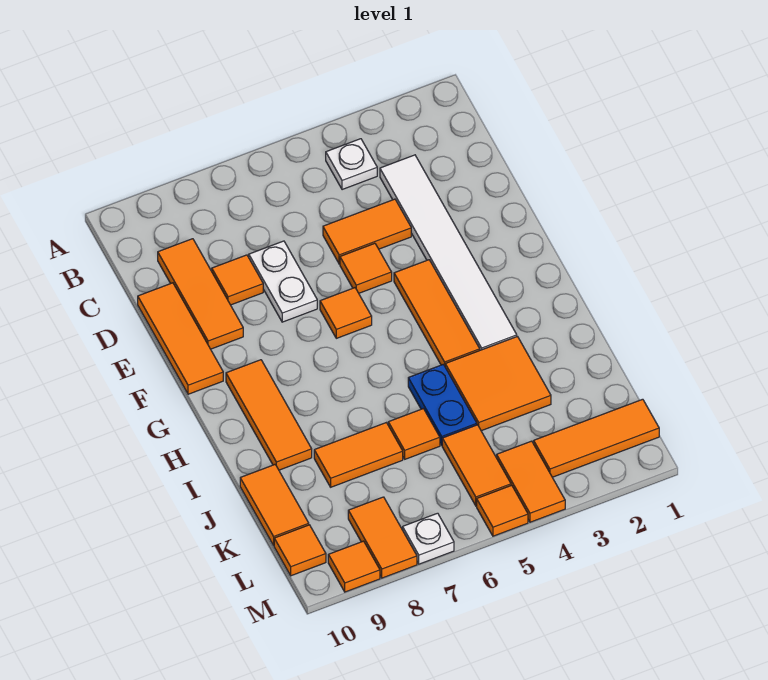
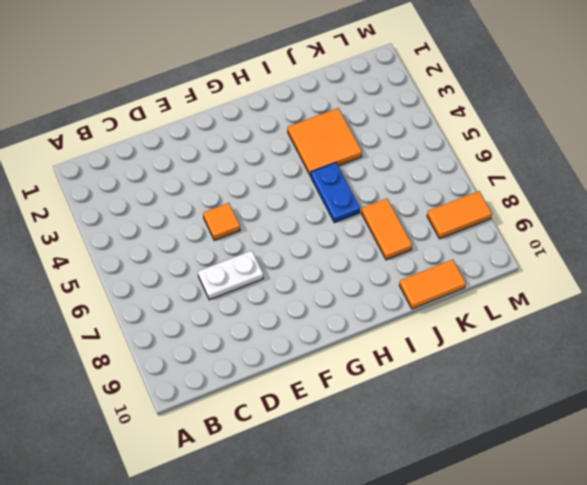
blue plate I5:I6 level 1 -> blue plate I5:J5 level 1
none -> white plate B4 level 1
none -> white tile C3:H3 level 1
none -> orange tile C9:E9 level 1

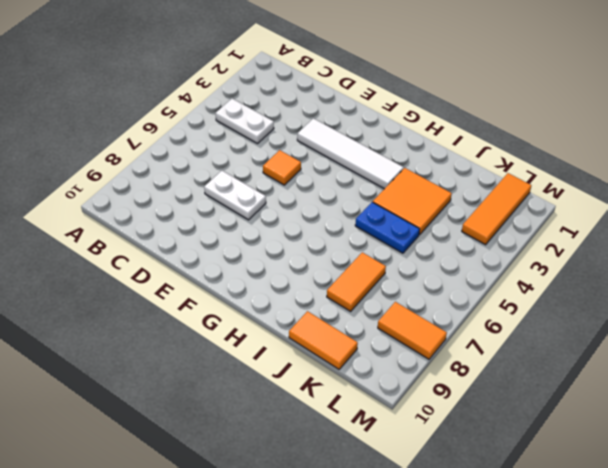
white plate B4:C4 level 1 -> white plate B4 level 1
white tile E3:H3 level 1 -> white tile C3:H3 level 1
none -> orange tile C9:E9 level 1
none -> orange tile D4:D5 level 1
none -> orange tile D8 level 1

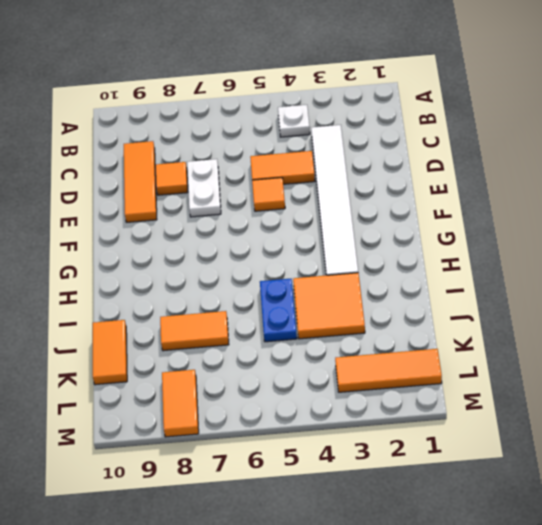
none -> orange tile D10:F10 level 1
none -> orange tile F4:H4 level 1
none -> orange tile F6 level 1

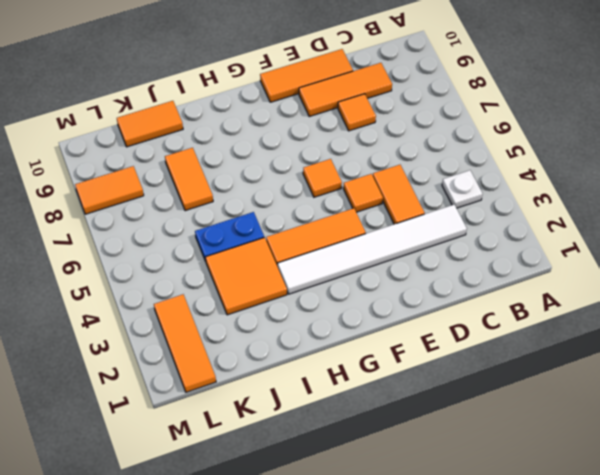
none -> white plate D7:E7 level 1
none -> orange tile G9:I9 level 1
none -> orange tile J6 level 1

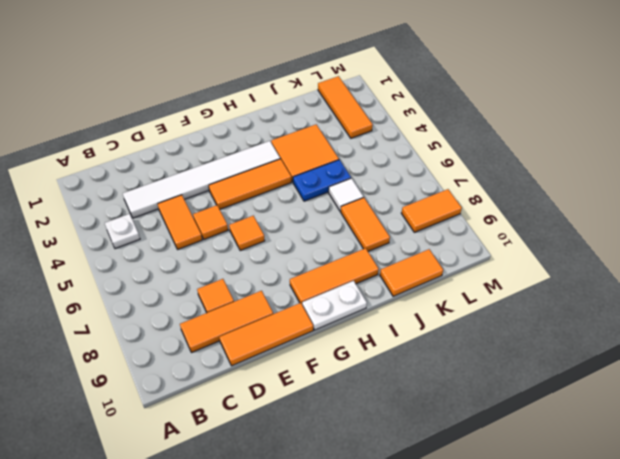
white plate G10:H10 level 1 -> white plate D7:E7 level 1
white tile J6 level 1 -> orange tile J6 level 1
none -> orange tile K5:L5 level 1
none -> orange tile L4:M4 level 1
none -> orange tile L10 level 1

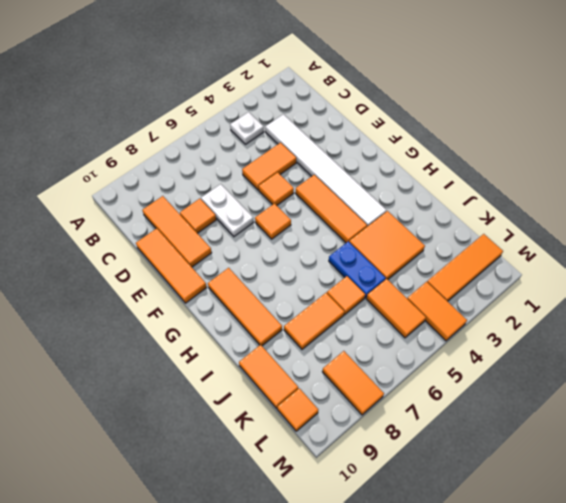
none -> orange tile M5 level 1
none -> white plate M7 level 1
none -> orange tile M9 level 1

